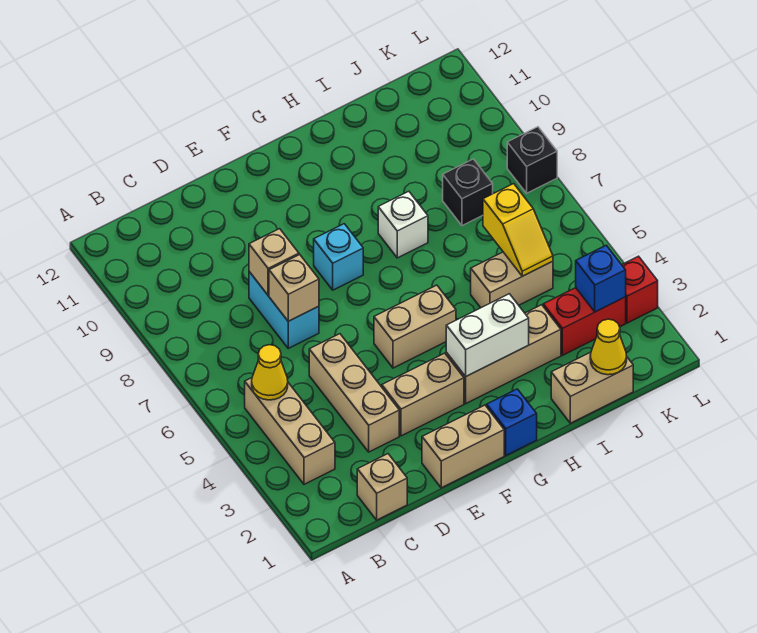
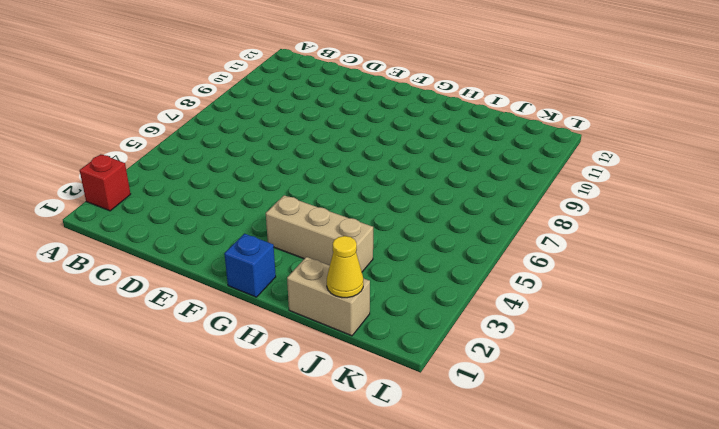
red brick A2 level 1 -> red brick L3 level 1
none -> tan brick B3:B5 level 1
none -> tan brick C1 level 1
none -> tan brick D3:D5 level 1

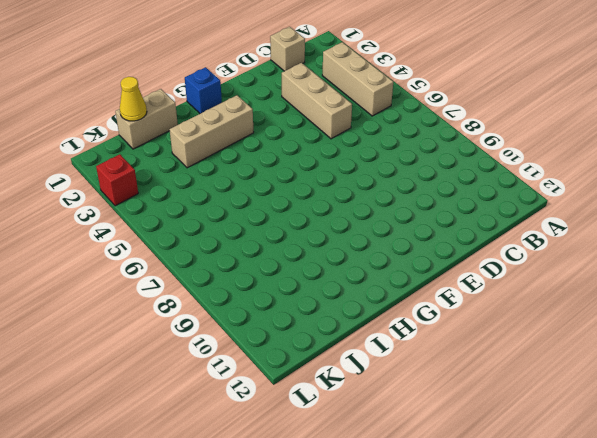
none -> cyan brick D7:D8 level 1
none -> tan brick E1:F1 level 1
none -> tan brick E3:F3 level 1

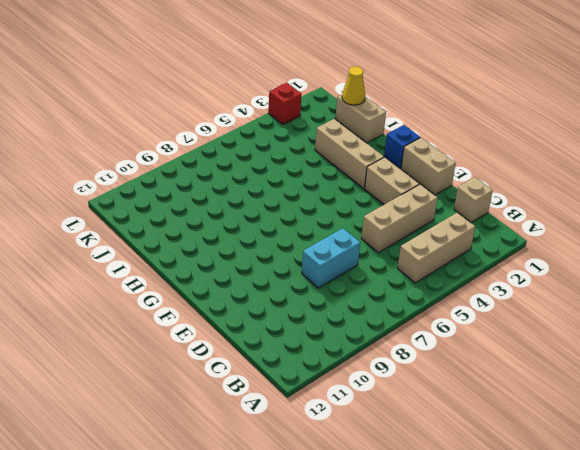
none -> tan brick F5:G5 level 1
none -> cyan brick F8 level 1
none -> white brick H8 level 1

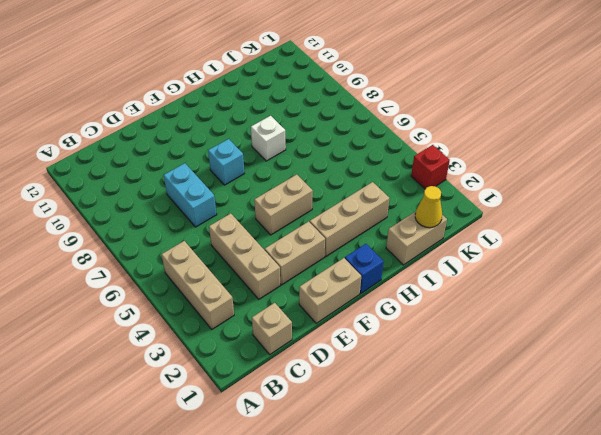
none -> tan brick I5:J5 level 1
none -> red brick J3:K3 level 1
none -> black brick J8 level 1

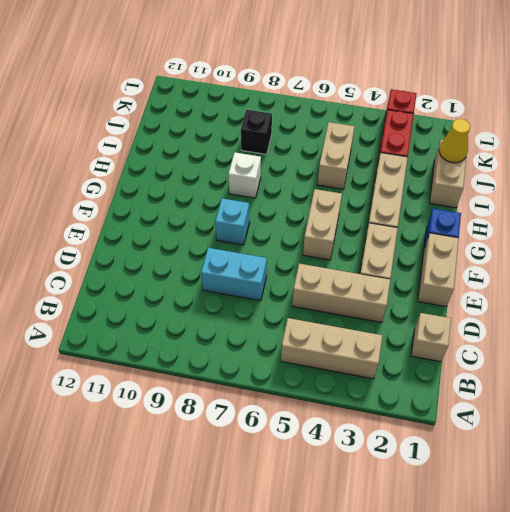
none -> black brick L8 level 1
none -> yellow cone B5 level 2
none -> tan brick D7 level 2

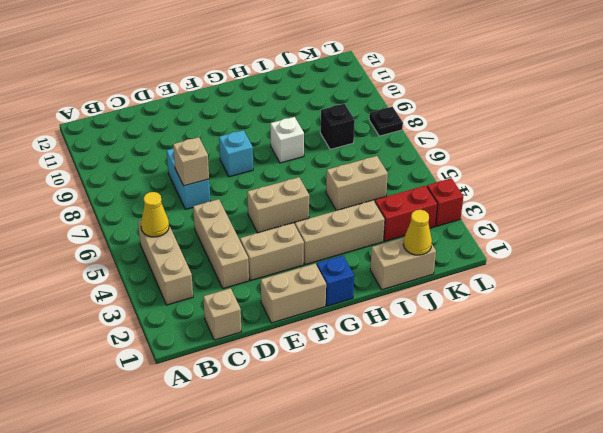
black plate L8 level 1 -> black brick L8 level 1
none -> tan brick D8 level 2
none -> white brick G3:H3 level 2
none -> yellow slope J5:J6 level 2 top 6

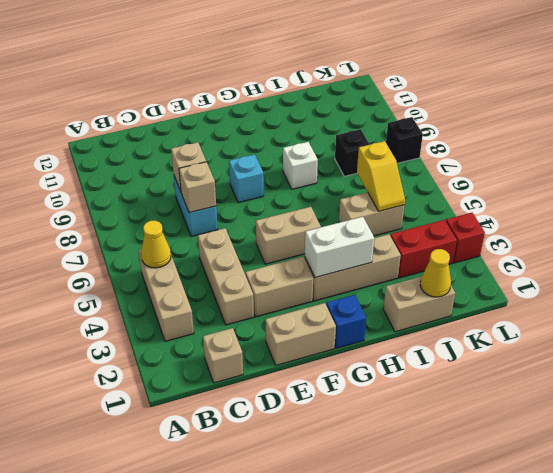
none -> blue brick K3 level 2

